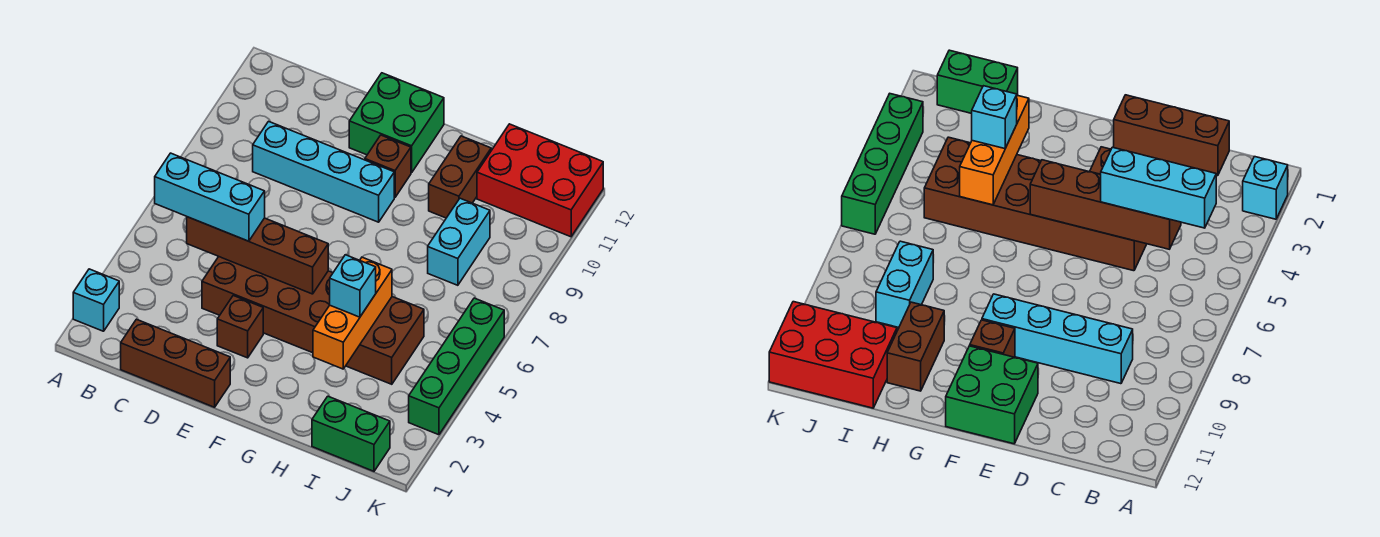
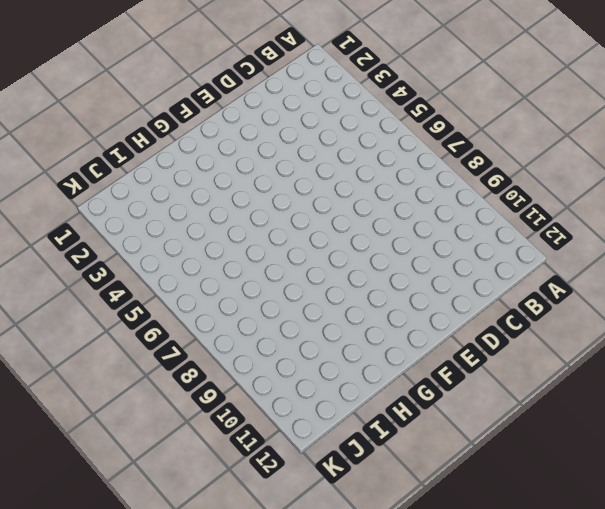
none -> cyan brick A2 level 1
none -> brown brick C1:E1 level 1
none -> cyan brick C9:F9 level 1

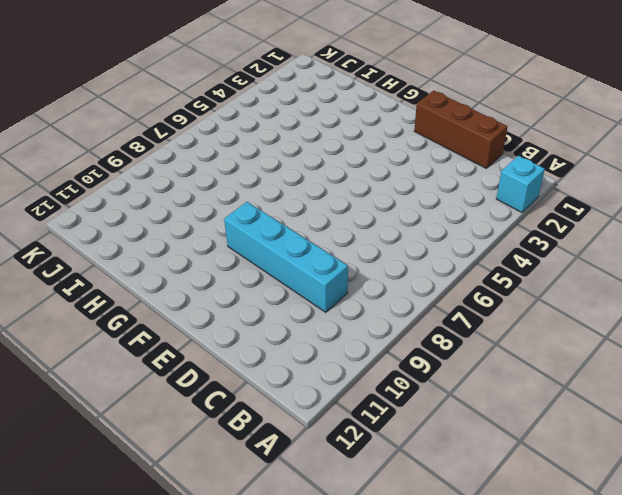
none -> brown brick D4:I5 level 1
none -> brown brick E3 level 1
none -> green brick E11:F12 level 1

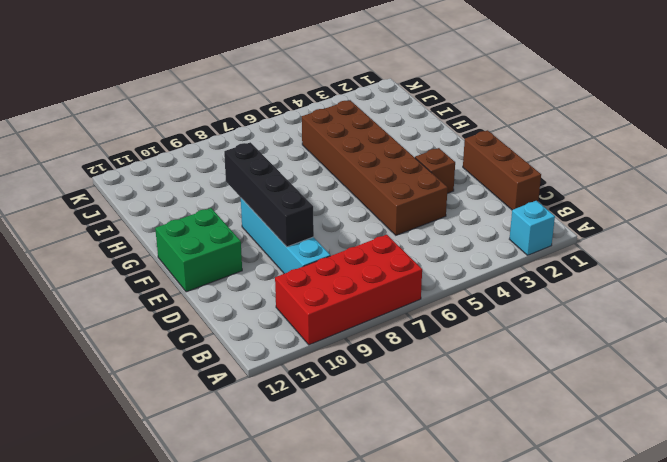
red brick A7:B10 level 1 -> none
black brick D9:G9 level 2 -> none
none -> brown brick F10 level 1
none -> brown brick H10:H11 level 1
none -> green brick I1:J1 level 1

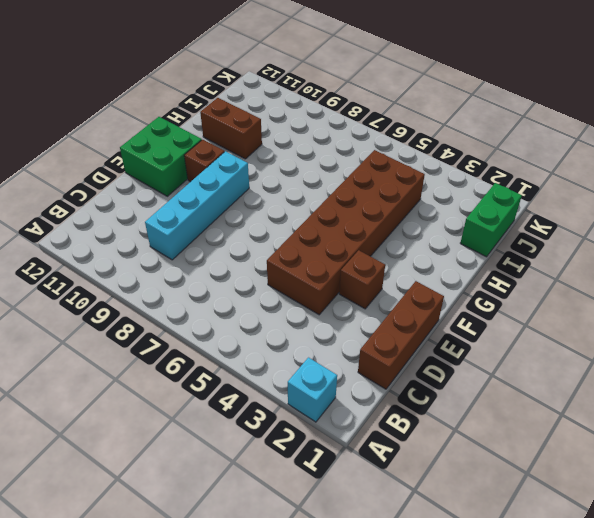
none -> cyan brick I8:I9 level 1
none -> red brick I11:K12 level 1
none -> green brick K3:K6 level 1

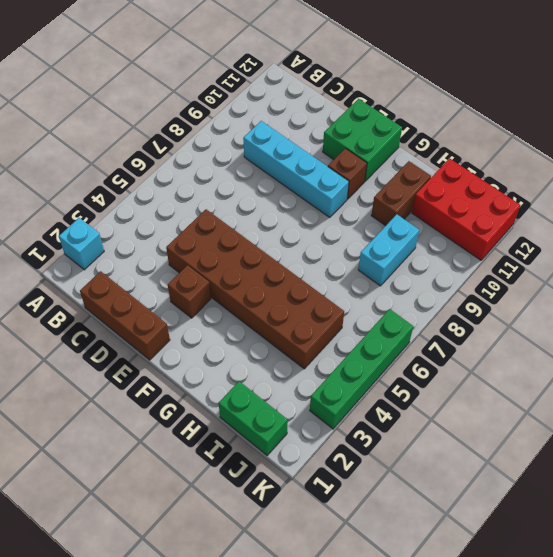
none -> brown brick C5:F5 level 2
none -> orange brick H3:H5 level 2
none -> cyan brick B5:D5 level 3

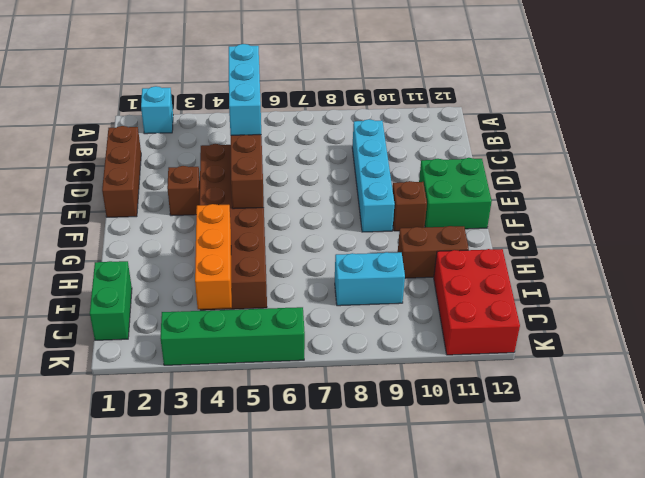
orange brick H4:J4 level 2 -> orange brick H3:H5 level 2
none -> cyan brick H4 level 3

